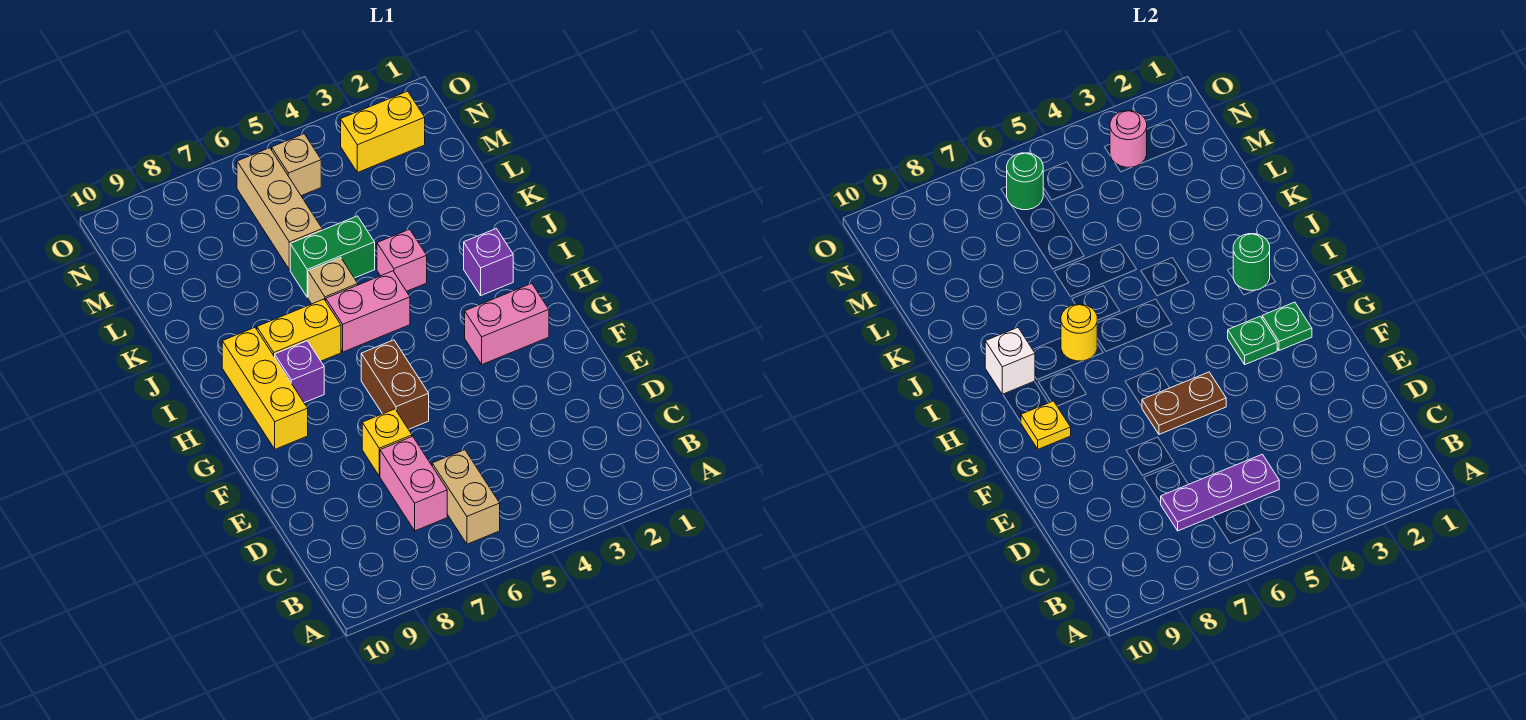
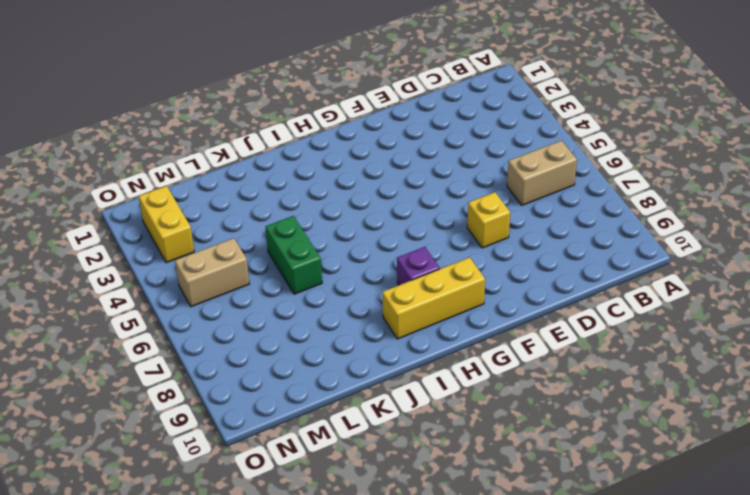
tan brick M5:N5 level 1 -> tan brick N5 level 1
none -> pink brick C7:D7 level 1
none -> brown brick F6:G6 level 1
none -> pink brick G2:G3 level 1

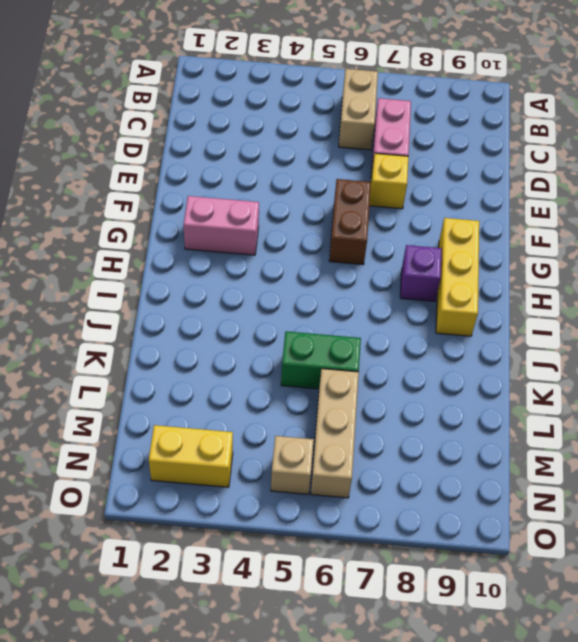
none -> purple brick I2 level 1
none -> pink brick I5:I6 level 1
none -> yellow brick I7:I8 level 1

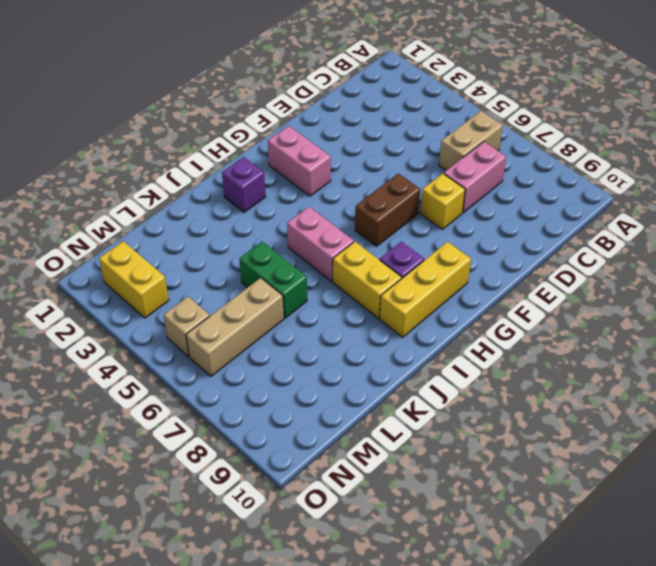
none -> pink brick J4 level 1
none -> tan brick J6 level 1
none -> purple plate C5:C7 level 2

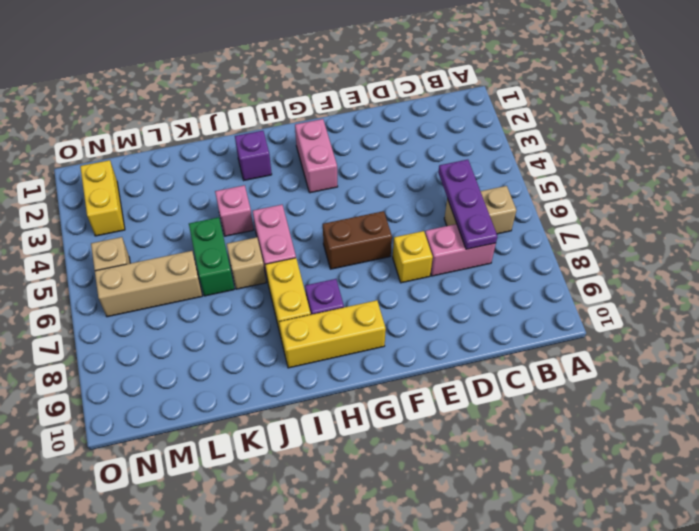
none -> brown plate F5:F6 level 2
none -> green plate G2 level 2
none -> green plate G3 level 2

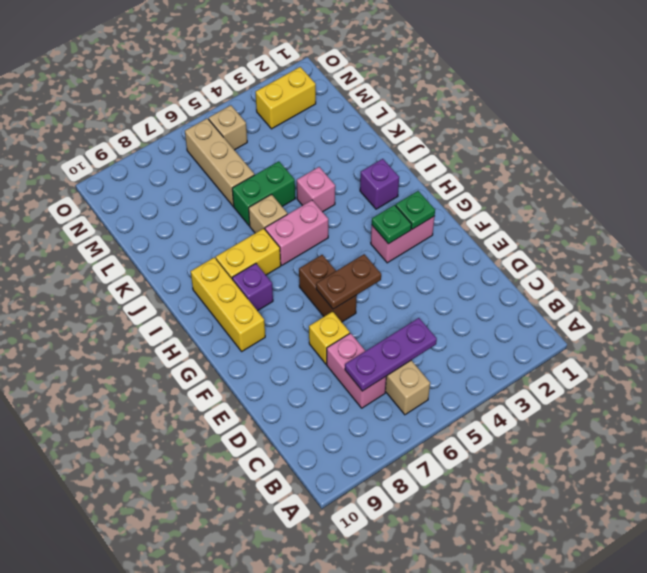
none -> yellow plate G9 level 2
none -> green round brick I2 level 2
none -> yellow round brick I7 level 2

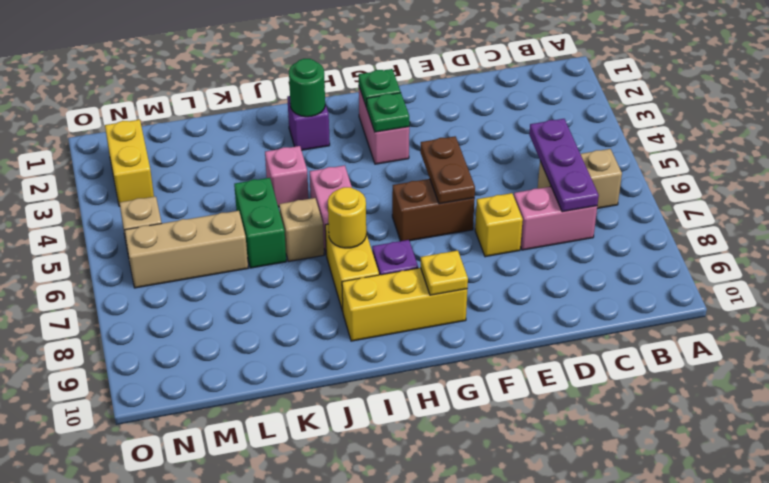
none -> white brick I9 level 2
none -> pink round brick N3 level 2
none -> green round brick N6 level 2

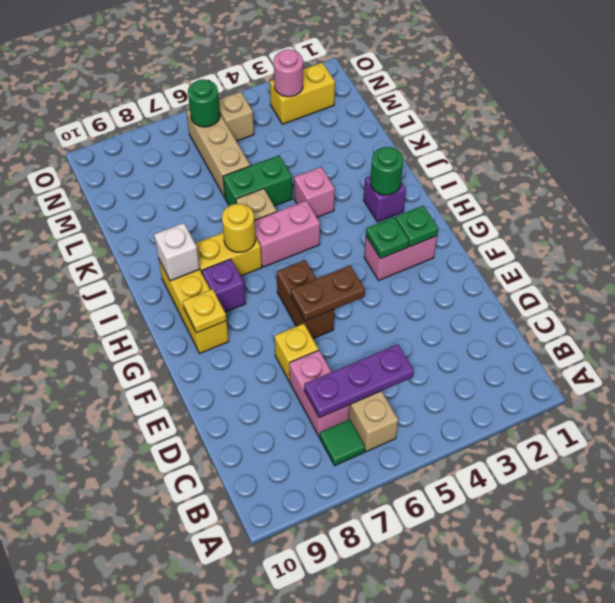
green tile B7 level 1 -> none

